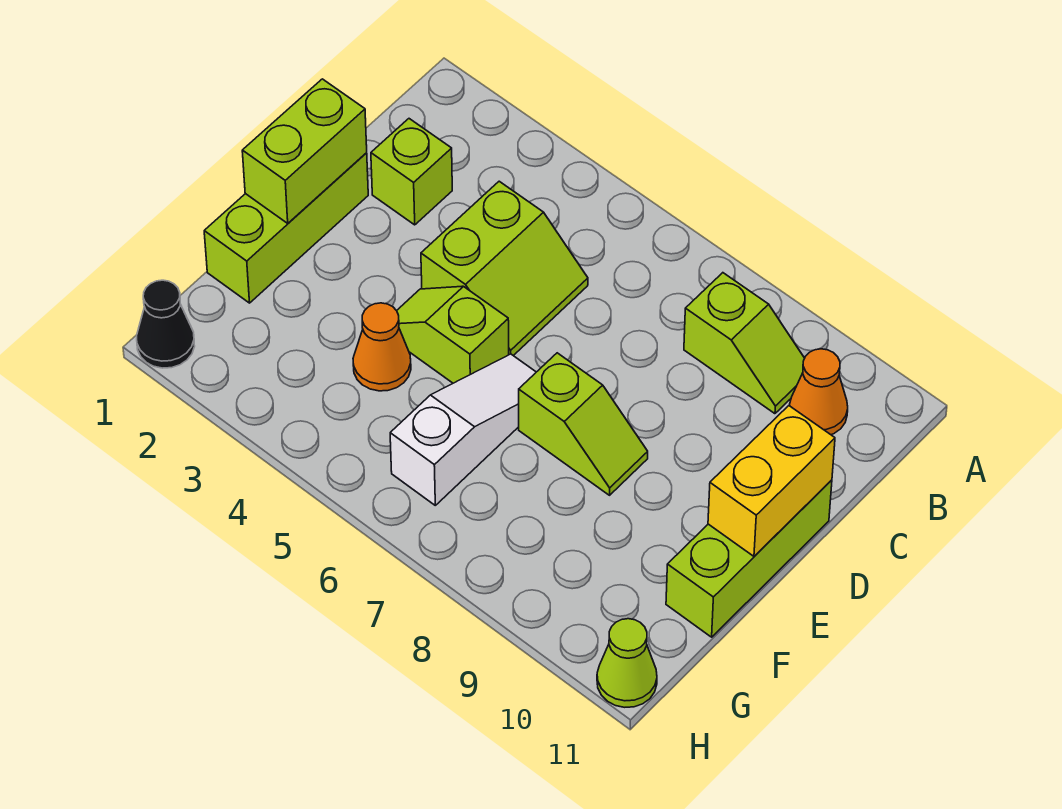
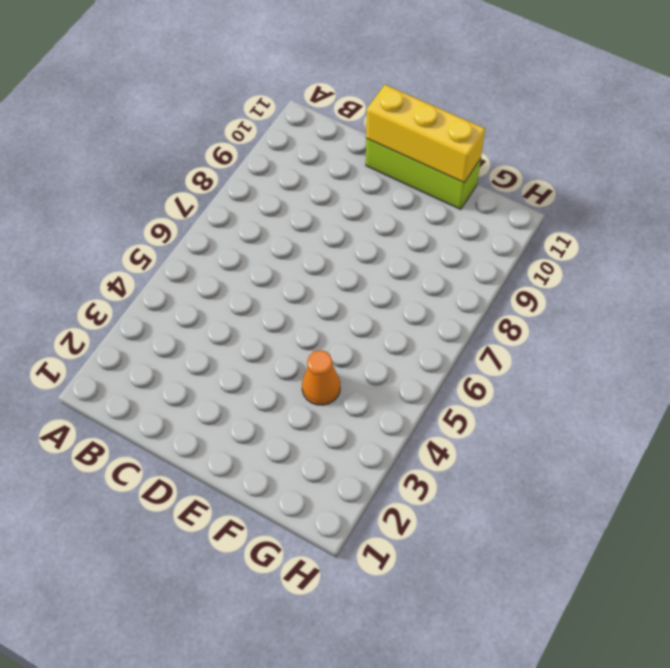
yellow brick D11:F11 level 2 -> yellow brick D11:E11 level 2
none -> lime slope B8:B9 level 1 top 8
none -> orange cone B10 level 1
none -> lime brick C2 level 1

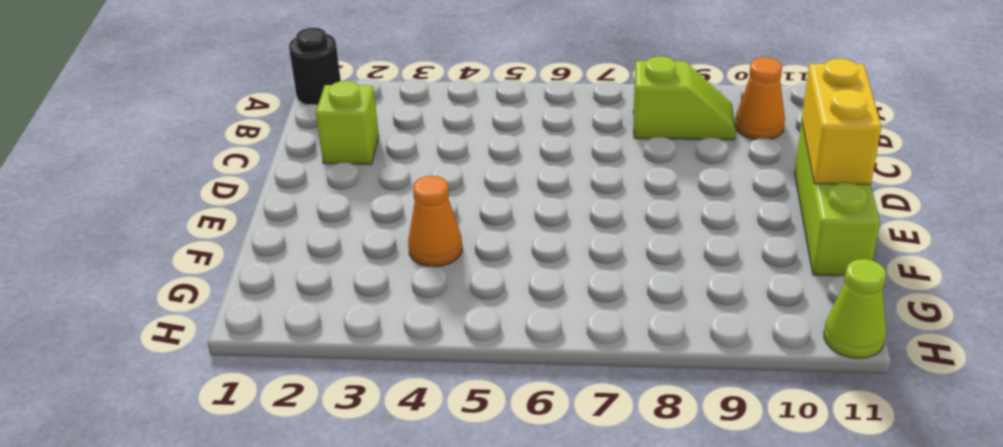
black round brick A1 level 1 -> none
none -> lime slope C4:D5 level 1 top 4
none -> lime brick D1:F1 level 1
none -> lime slope E4:E5 level 1 top 5

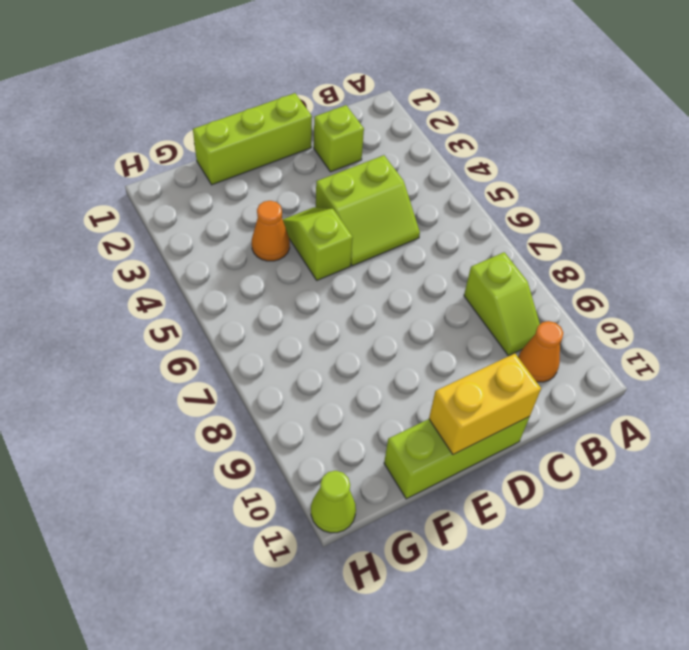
none -> white slope E6:G6 level 1 top G
none -> lime slope E7:E8 level 1 top 7
none -> black cone H1 level 1

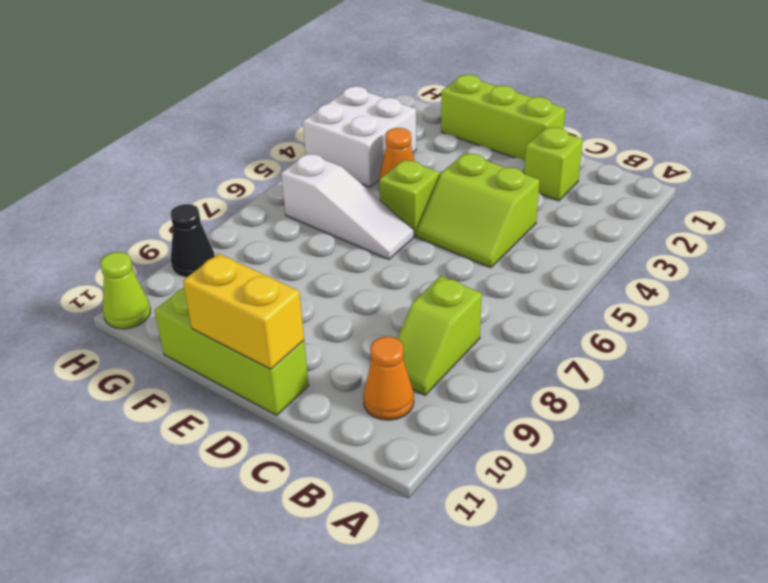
white brick G3:H4 level 1 -> none
black cone H9 level 1 -> black cone H1 level 1
none -> lime slope E7:E8 level 1 top 7
none -> lime brick D1:E1 level 2

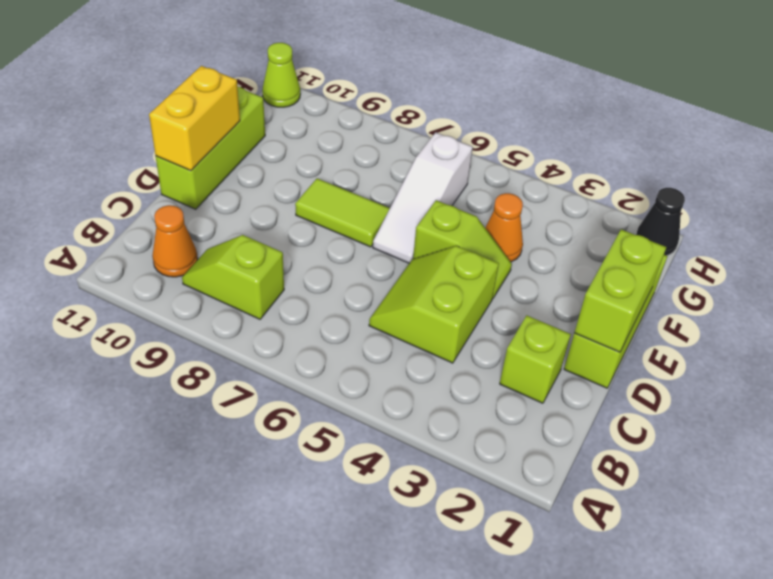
lime tile E7:E8 level 1 -> lime slope E7:E8 level 1 top 7

